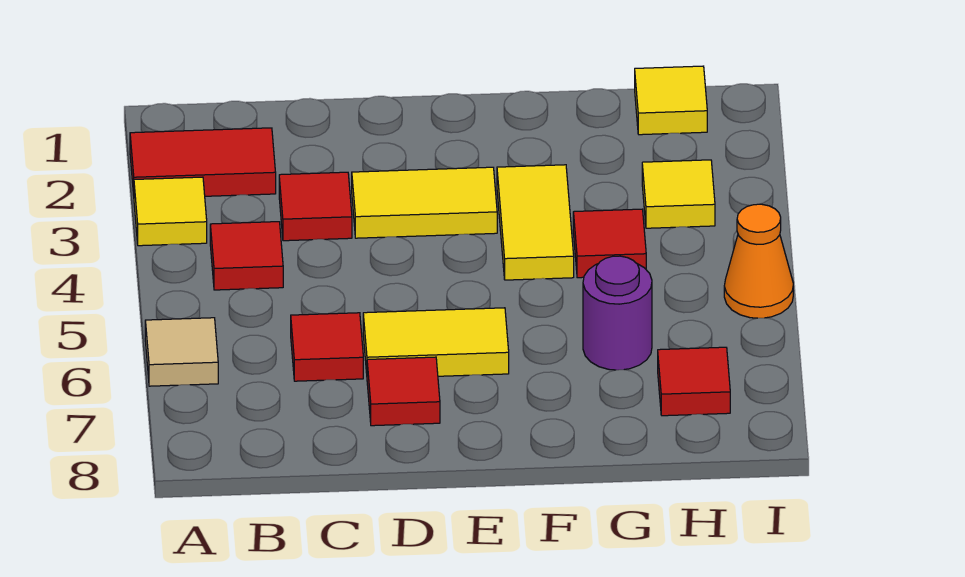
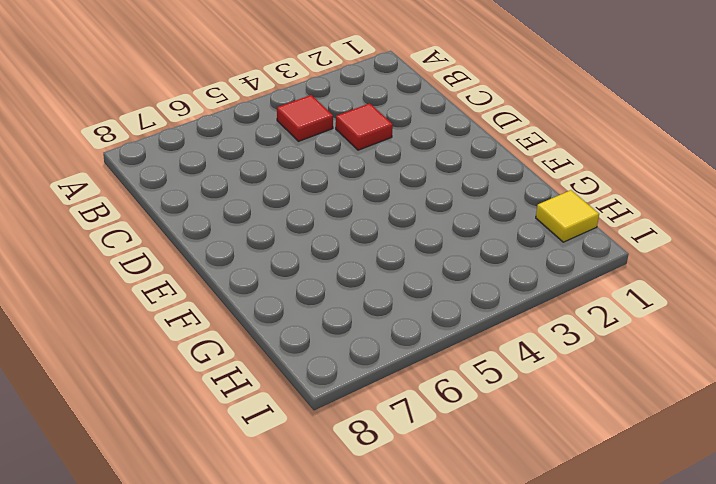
none -> red tile A2:B2 level 1
none -> yellow tile A3 level 1
none -> tan tile A6 level 1

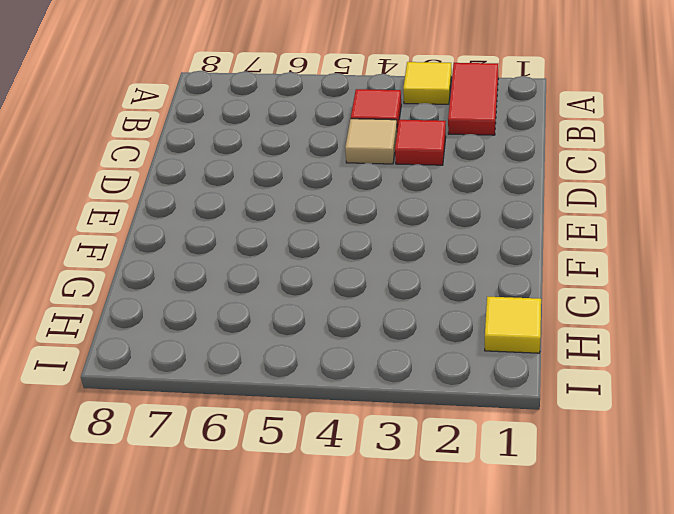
tan tile C4 level 1 -> tan tile A6 level 1
none -> red tile C6 level 1
none -> yellow tile D3:E3 level 1
none -> yellow tile D6:E6 level 1

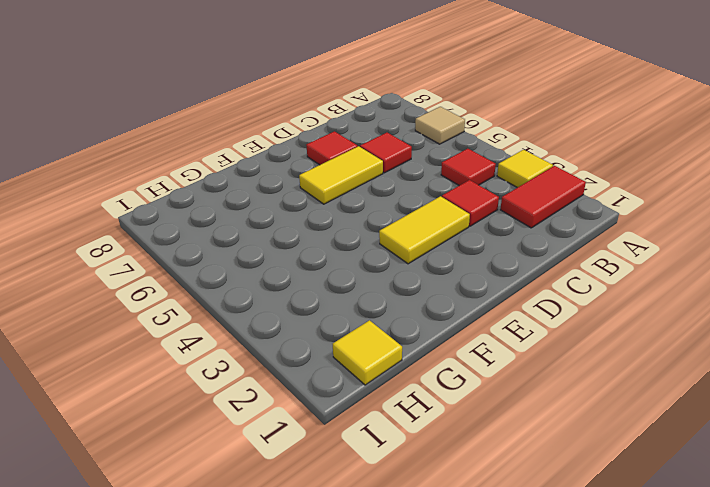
none -> yellow tile F3:F4 level 1
none -> red tile G4 level 1
none -> purple round brick G6 level 1

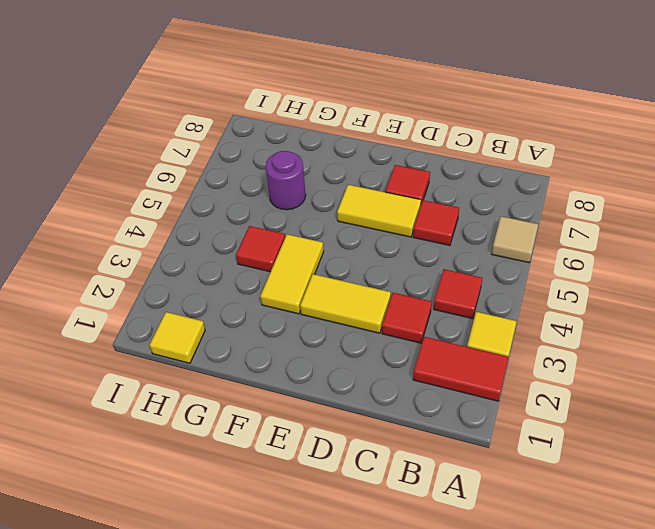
none -> yellow tile H3 level 1
none -> red tile H7 level 1
none -> orange cone I5 level 1

